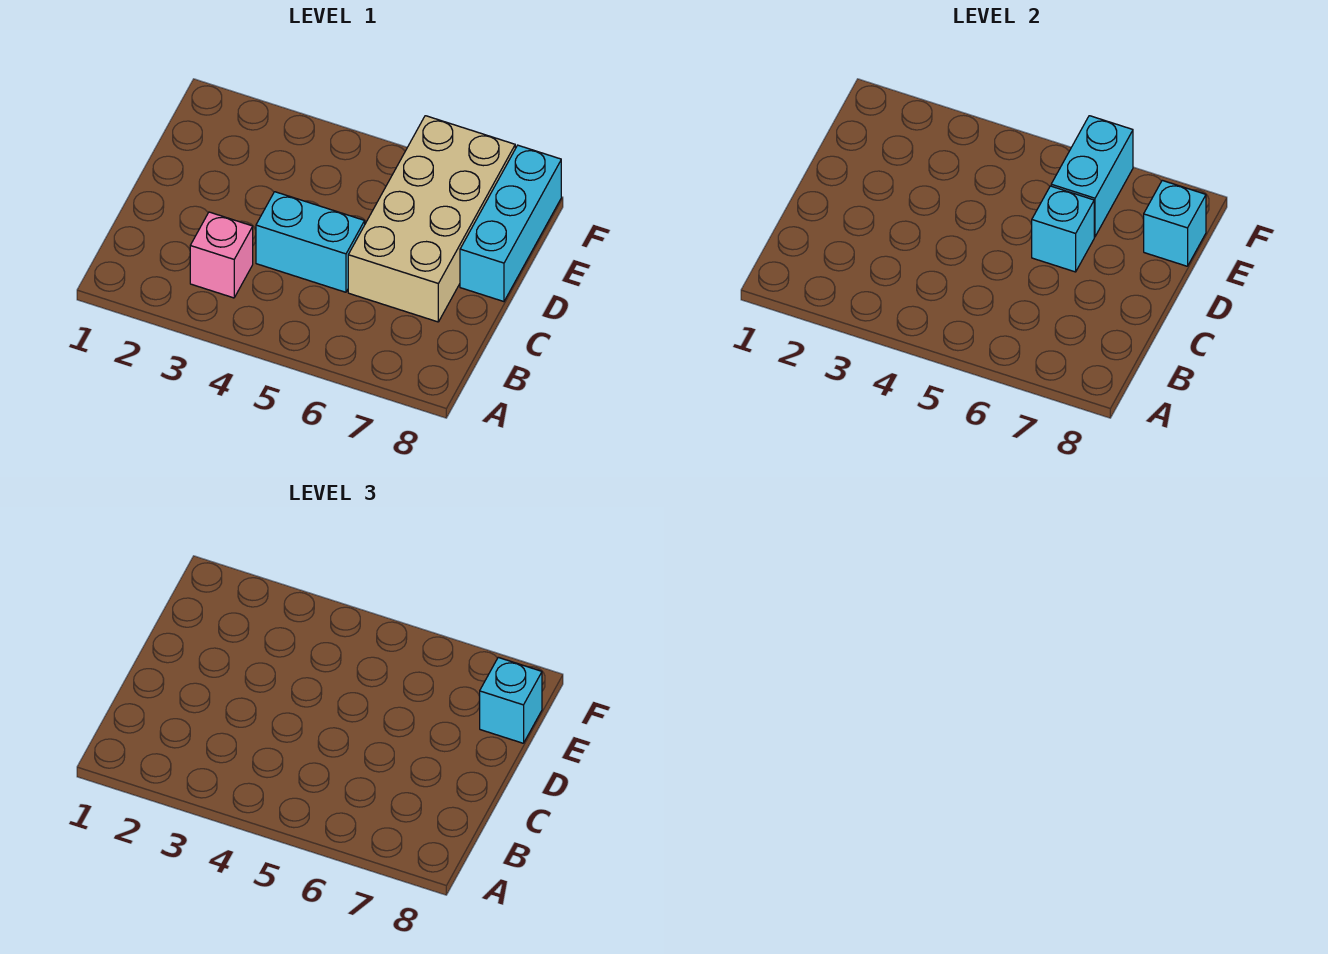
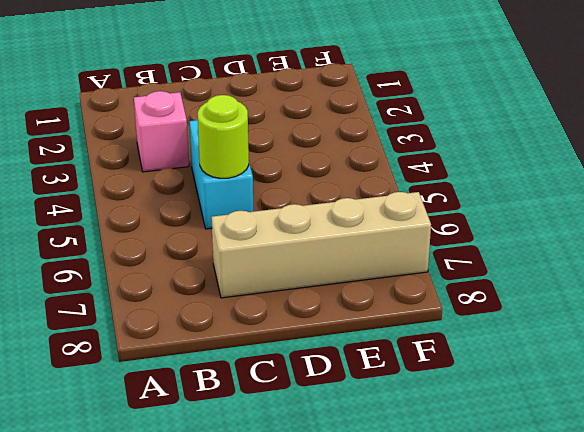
lime round brick C5 level 2 -> none
tan brick C7:F7 level 1 -> tan brick C6:F7 level 1
none -> cyan brick D8:F8 level 1
none -> cyan brick D6 level 2

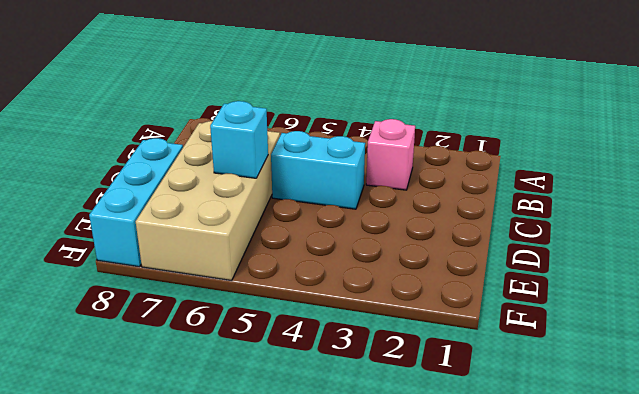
none -> cyan brick E6:F6 level 2
none -> cyan brick E8 level 2

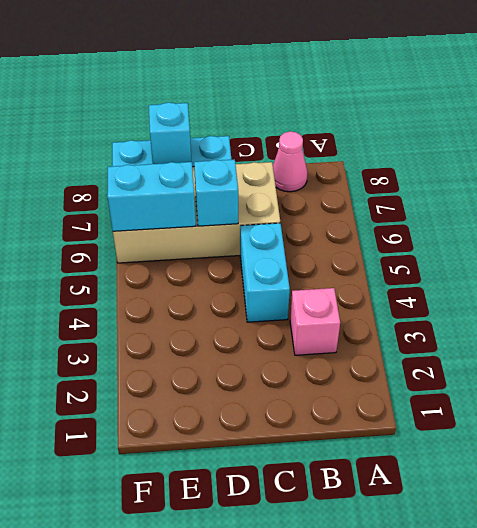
pink cone B8 level 1 -> none
none -> cyan brick E8 level 3

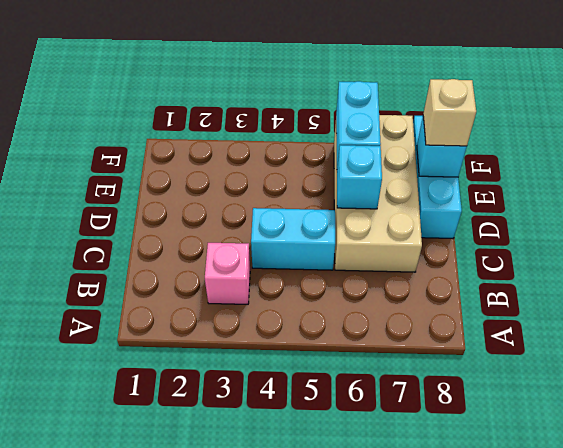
tan brick E8 level 3 -> cyan brick E8 level 3

